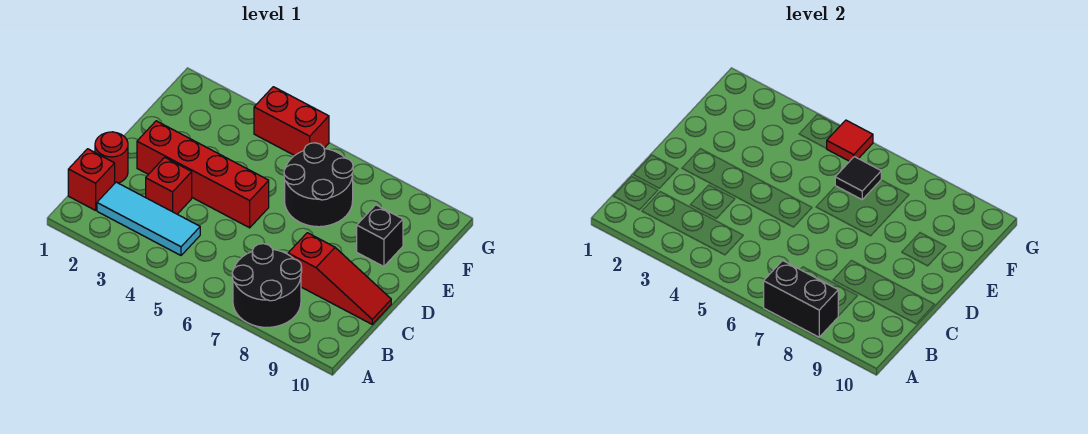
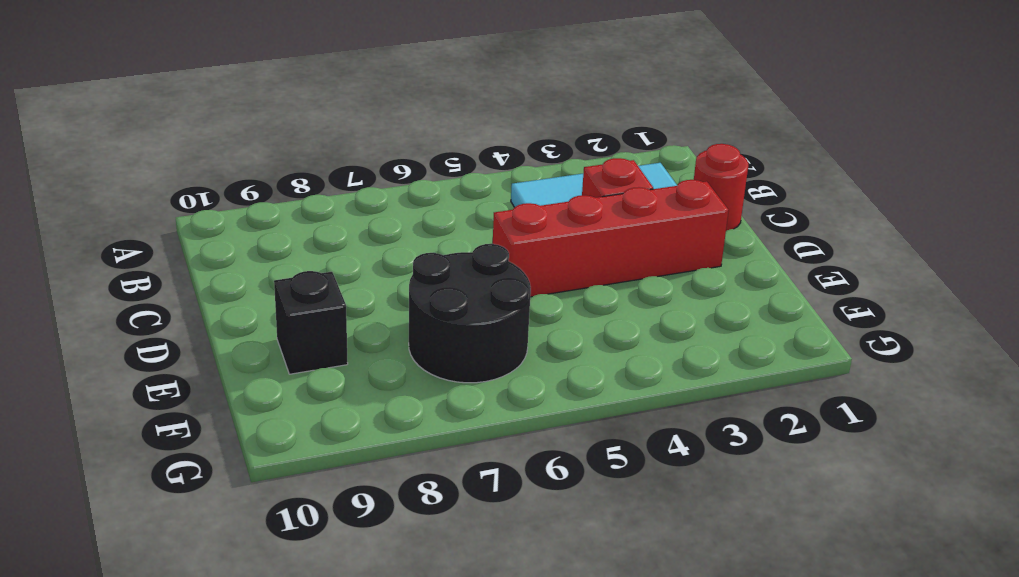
none -> black round brick A7:B8 level 1
none -> red brick B1 level 1
none -> red slope C8:C10 level 1 top 8

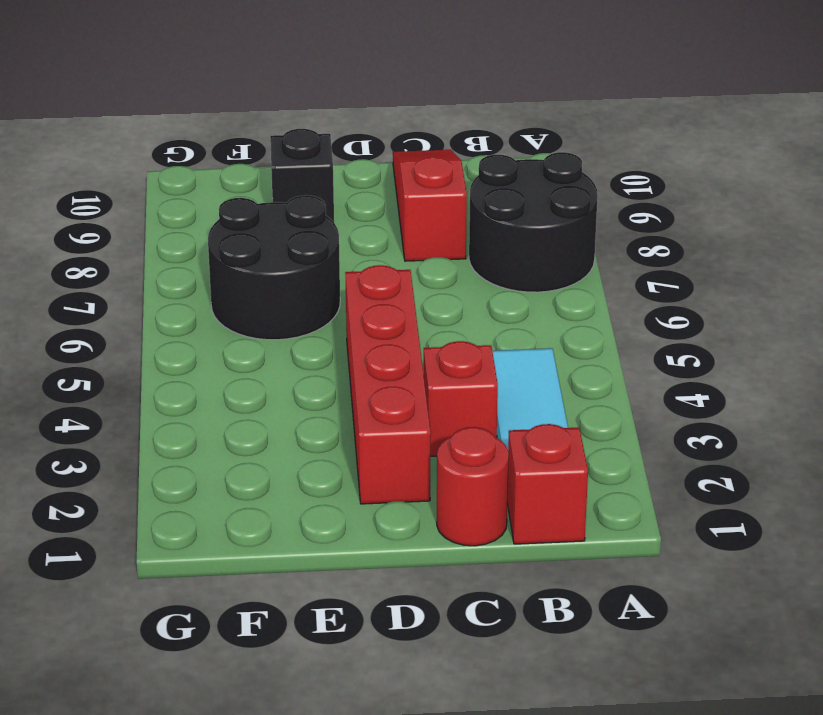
none -> red brick G4:G5 level 1
none -> black brick A7:A8 level 2
none -> black tile F6 level 2

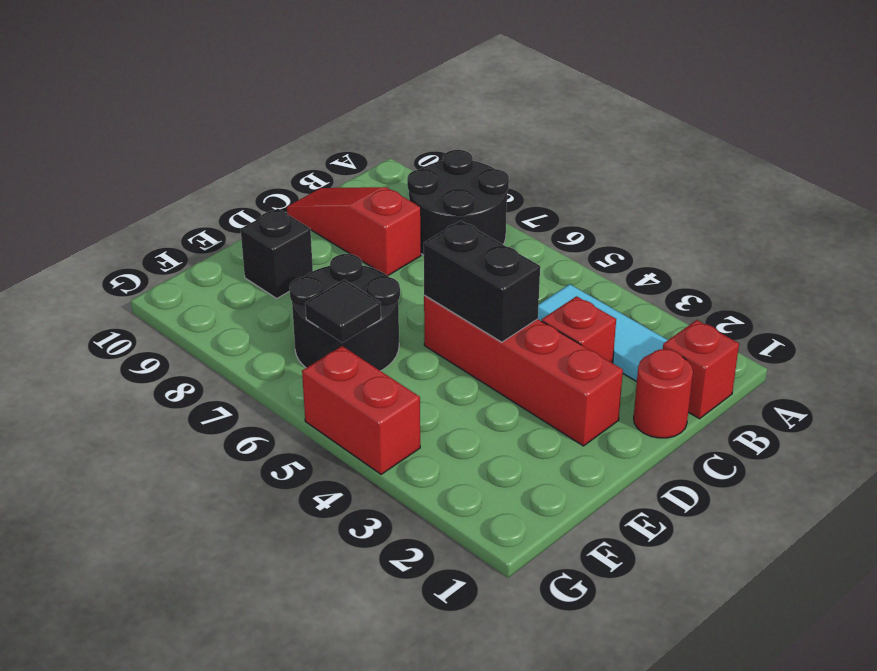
black brick D4:D5 level 2 -> black brick A7:A8 level 2
none -> red tile G5 level 2

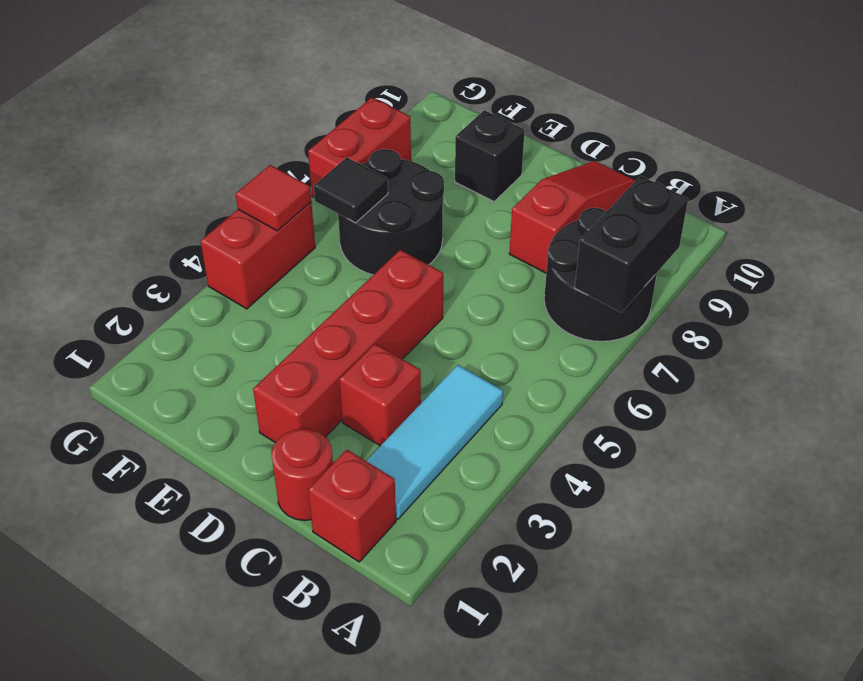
red brick G7:G8 level 1 -> none

